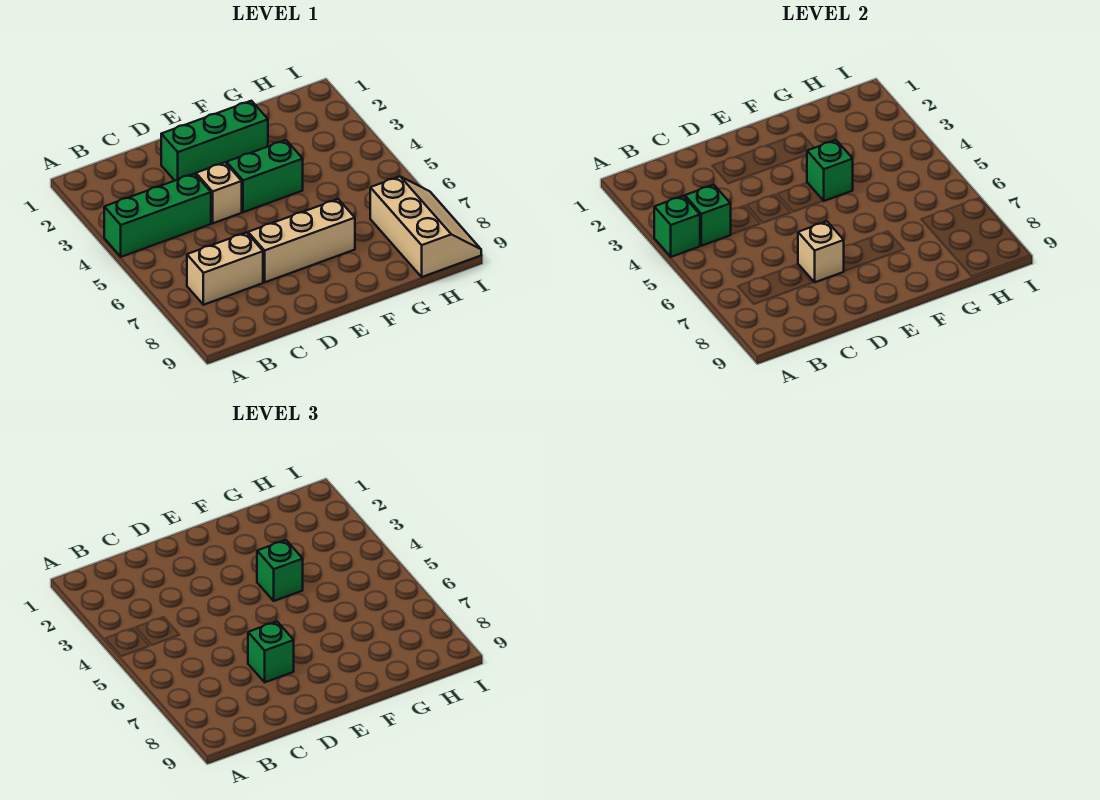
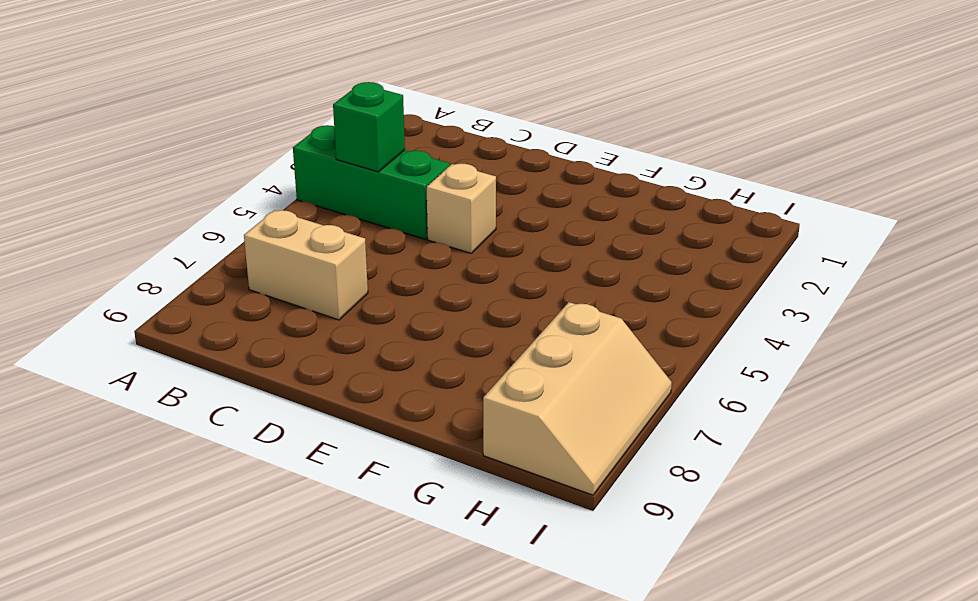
none -> green brick D2:F2 level 1
none -> tan brick D7:F7 level 1
none -> green brick E4:F4 level 1

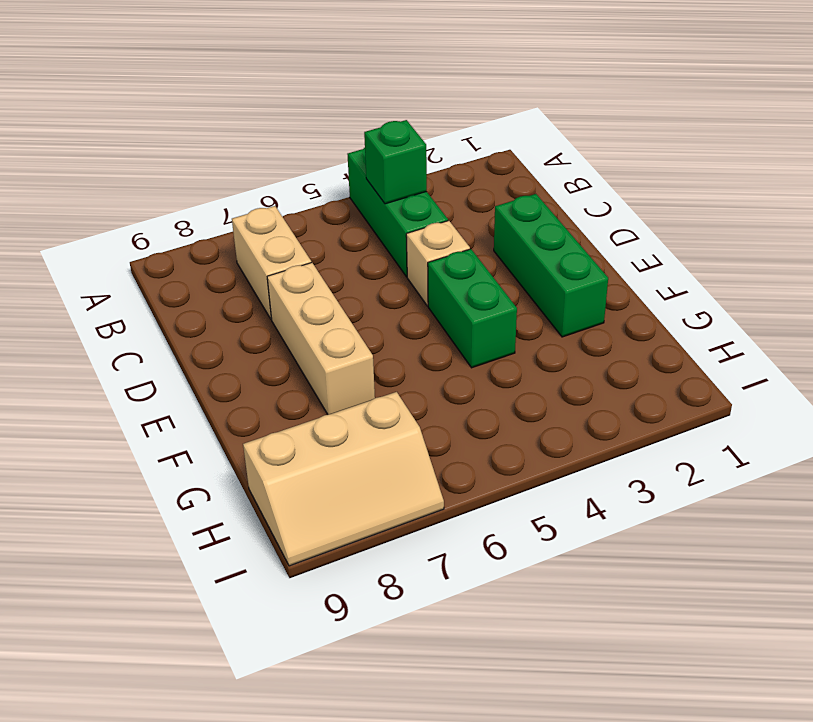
none -> green brick A4 level 2
none -> tan brick D7 level 2
none -> green brick F4 level 2

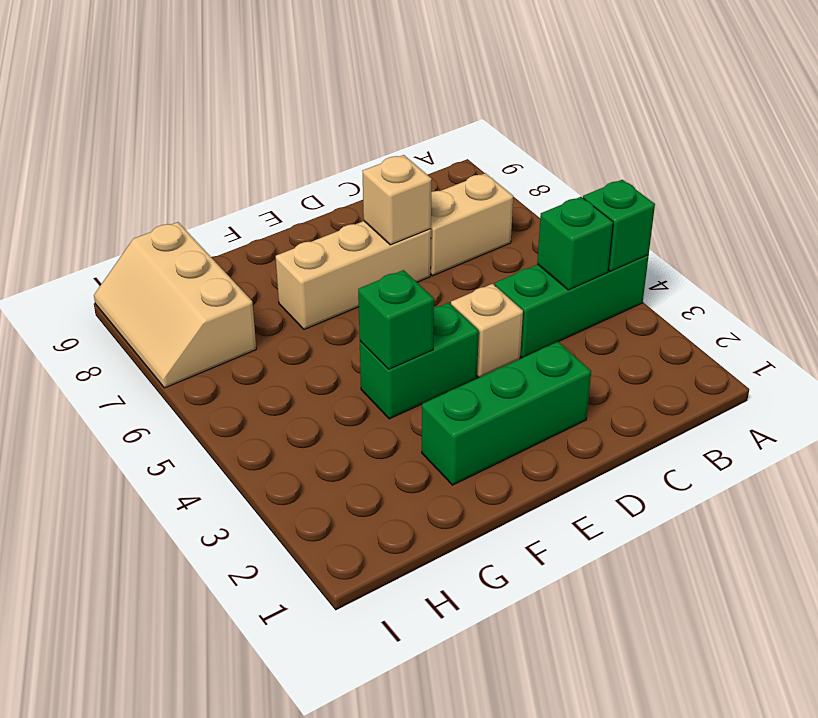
none -> green brick D7 level 3
none -> green brick F4 level 3

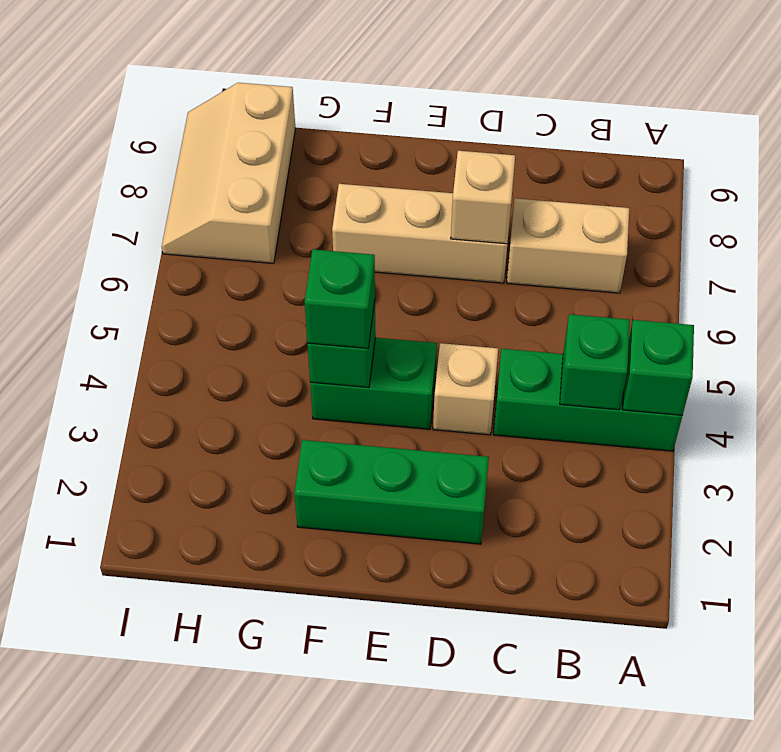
none -> green brick D7 level 3

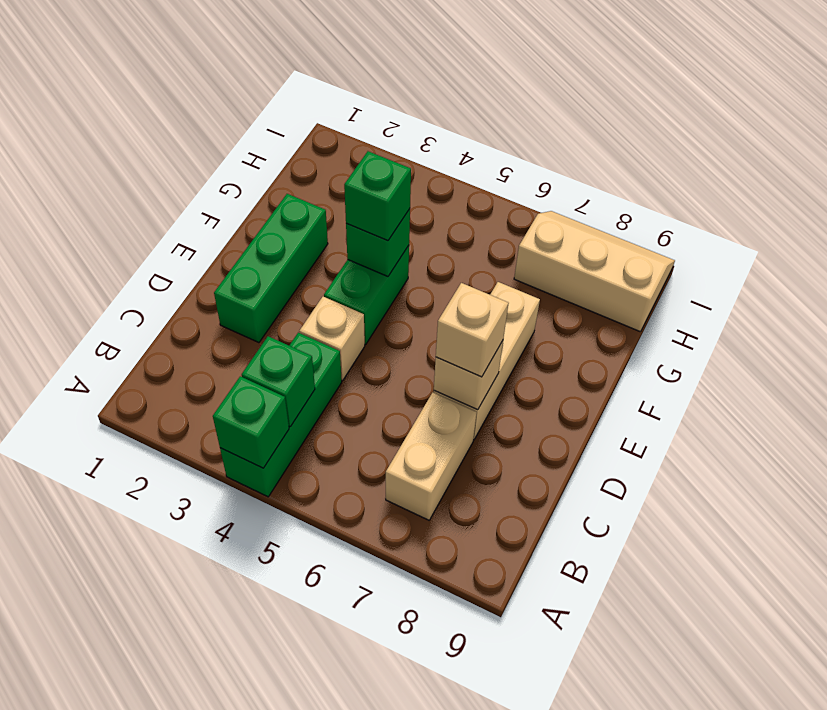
tan brick D7 level 3 -> green brick D7 level 3

